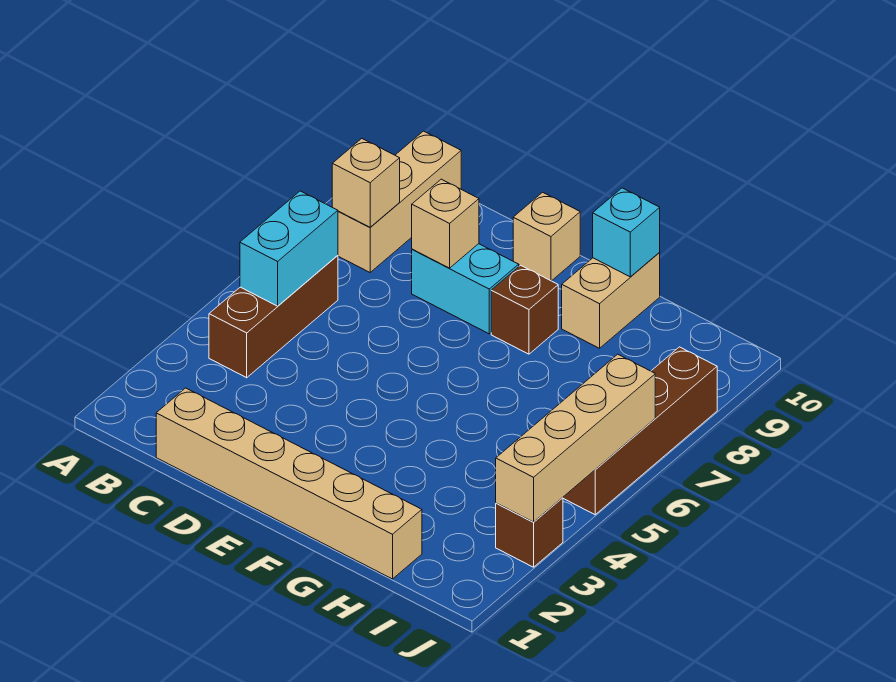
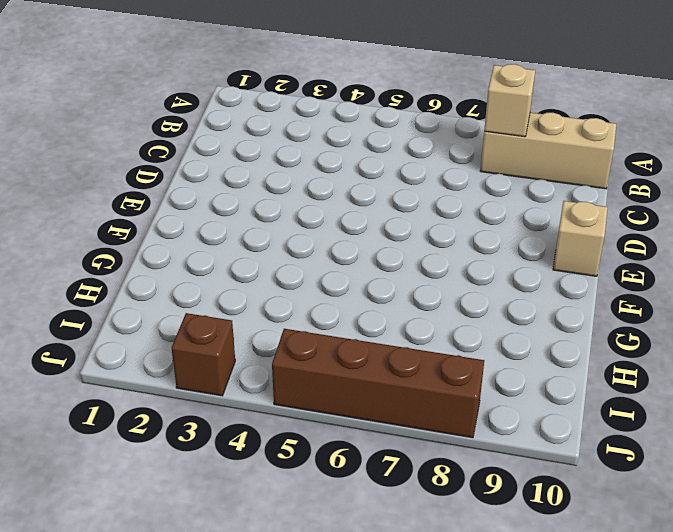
none -> brown brick B4:B6 level 1
none -> tan brick C1:H1 level 1
none -> cyan brick D8:E8 level 1

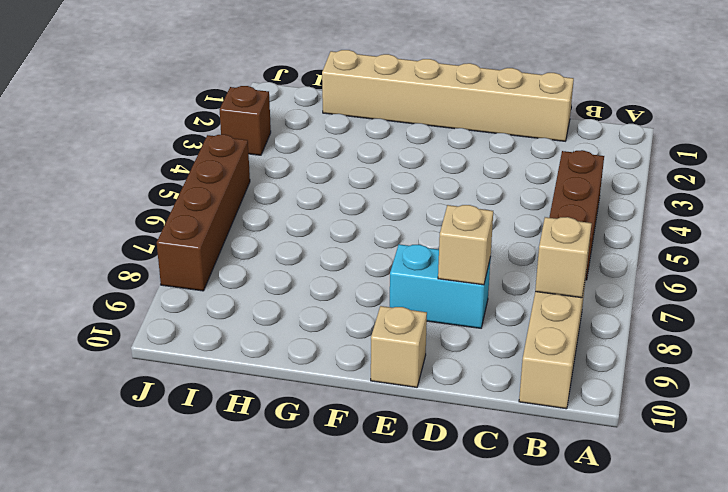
none -> brown brick F8 level 1
none -> tan brick G9:G10 level 1
none -> cyan brick B5:B6 level 2

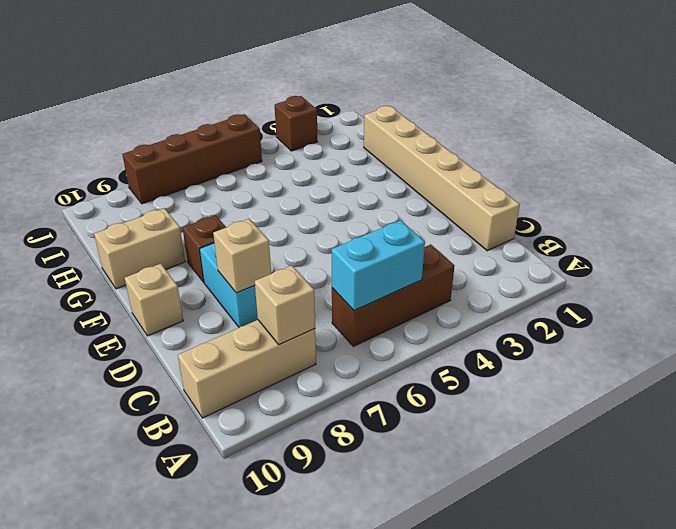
none -> cyan brick G10 level 2
none -> tan brick J3:J6 level 2

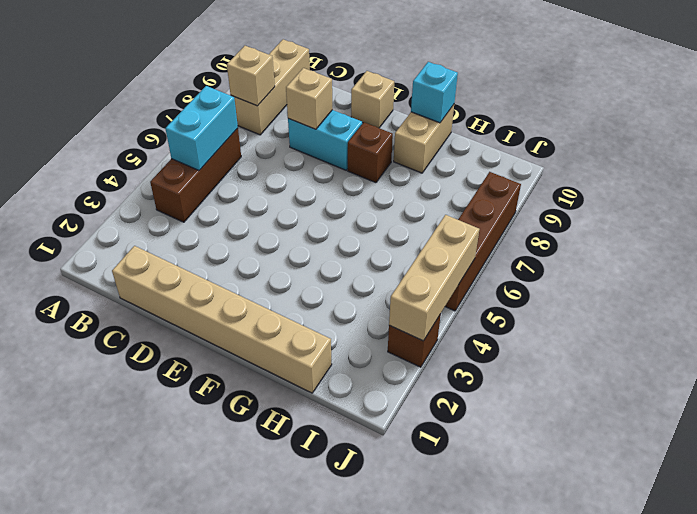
tan brick J3:J5 level 2 -> tan brick J3:J6 level 2

